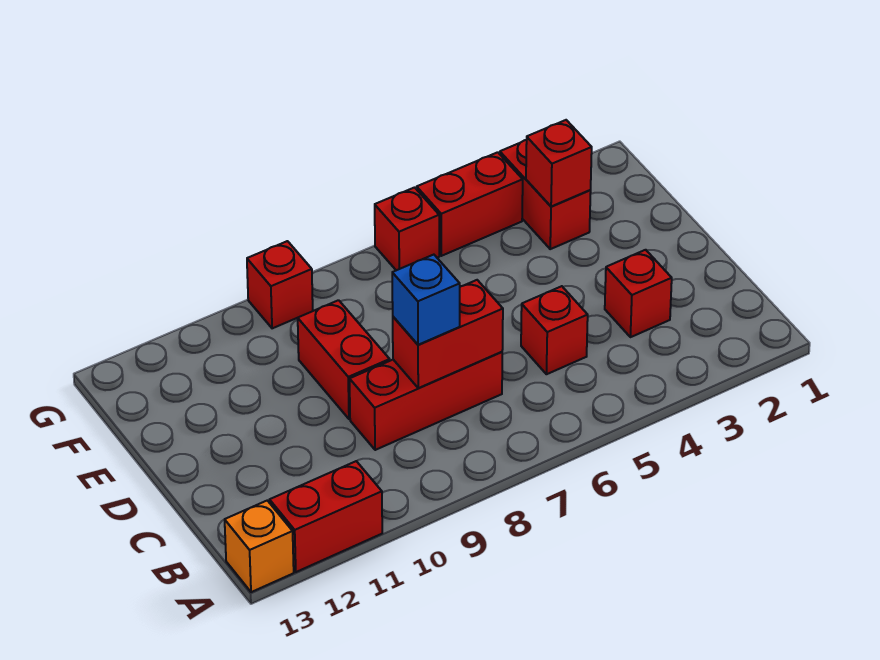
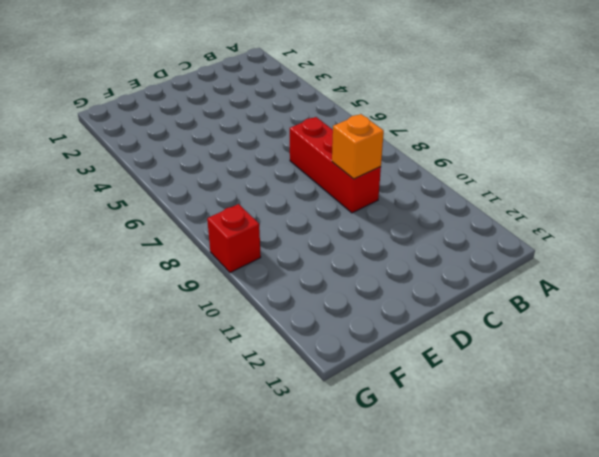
orange brick C9 level 2 -> orange brick A13 level 1
none -> red brick A11:A12 level 1
none -> red brick C3 level 1
none -> red brick C5 level 1

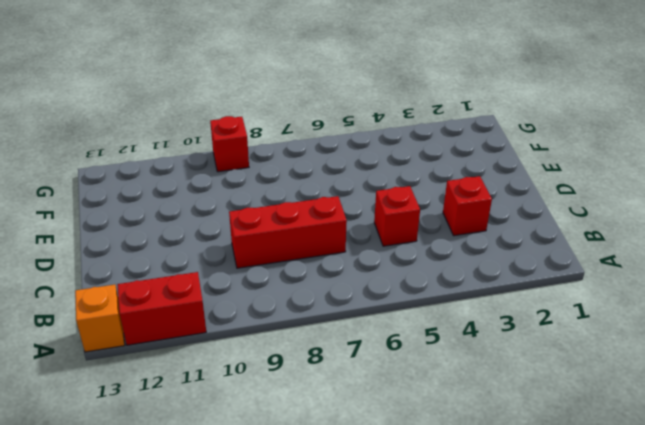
none -> red brick D9:E9 level 1
none -> red brick F3:G3 level 1
none -> red brick G4:G5 level 1

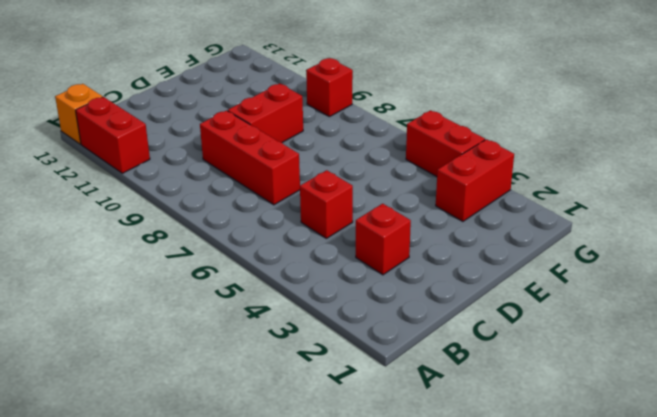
none -> red brick G6 level 1
none -> red brick C7:C8 level 2
none -> red brick F3 level 2

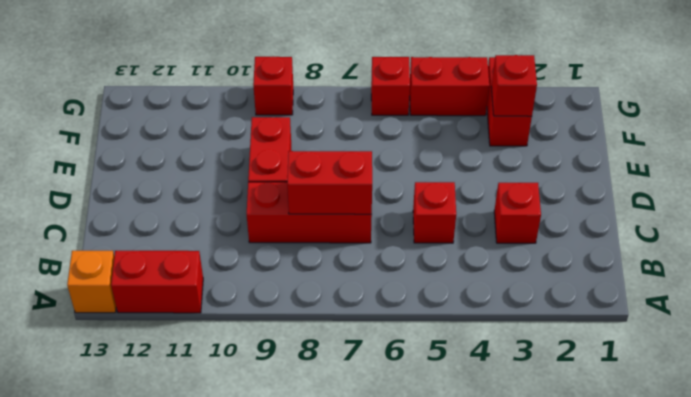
none -> blue brick C8 level 3

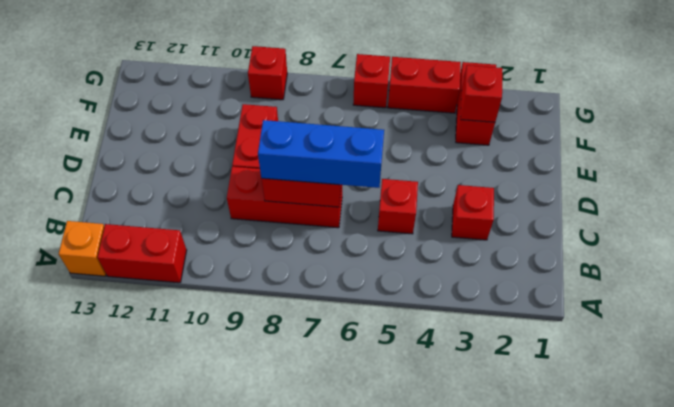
blue brick C6:C8 level 3 -> blue brick C8 level 3

